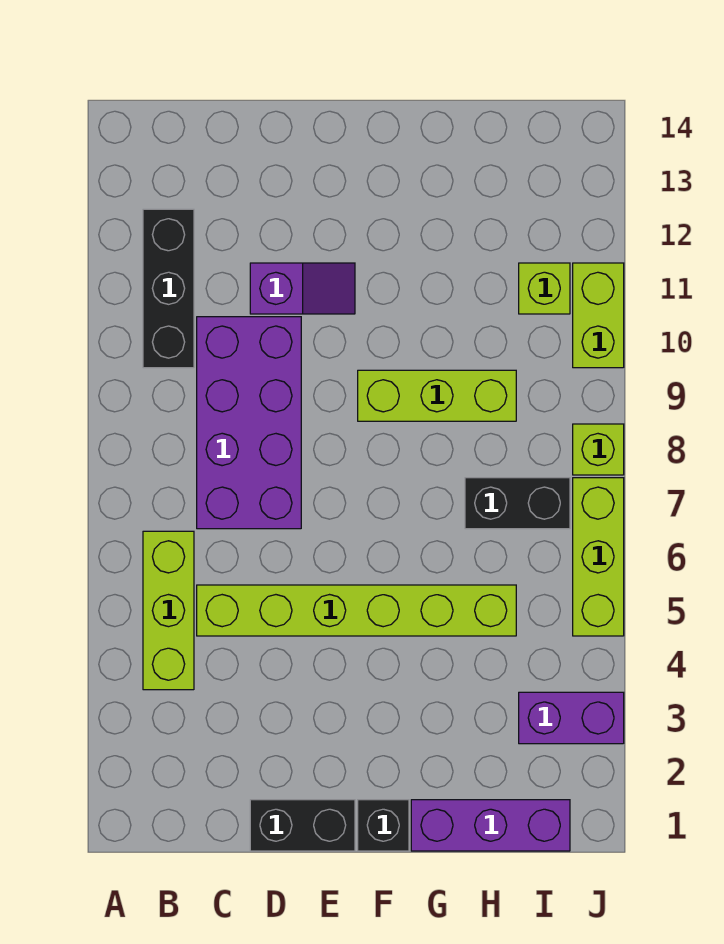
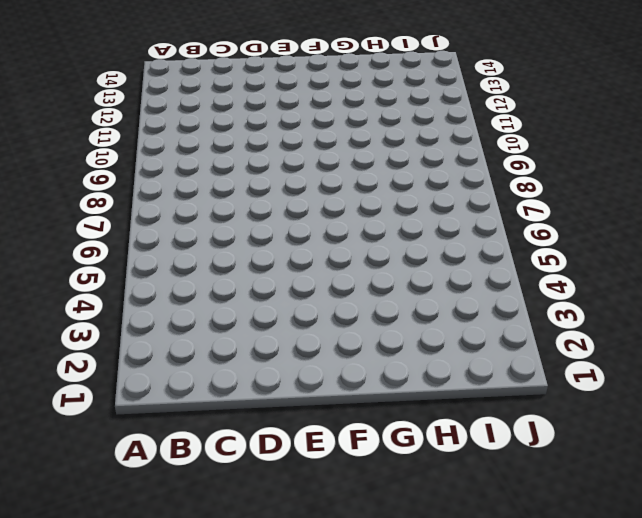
none -> lime brick B4:B6 level 1
none -> black brick B10:B12 level 1
none -> lime brick C5:H5 level 1

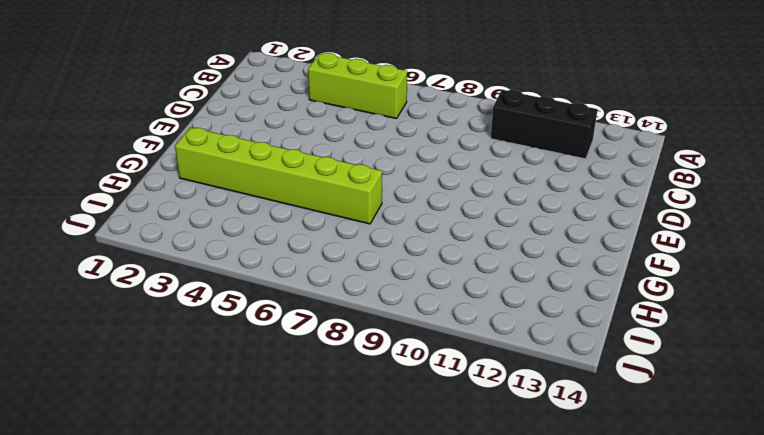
lime brick G2:G7 level 1 -> lime brick C5:H5 level 1
none -> purple brick C7:D10 level 1
none -> black brick D1:E1 level 1
none -> purple slope D11:E11 level 1 top D

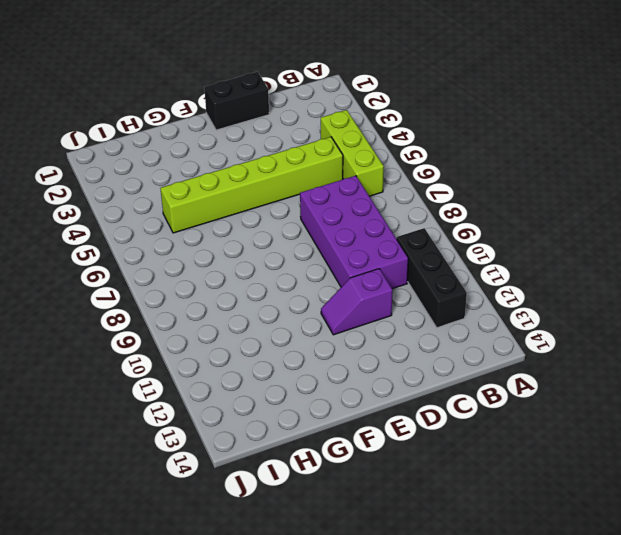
none -> black brick F1 level 1
none -> lime brick F9:H9 level 1
none -> purple brick G1:I1 level 1

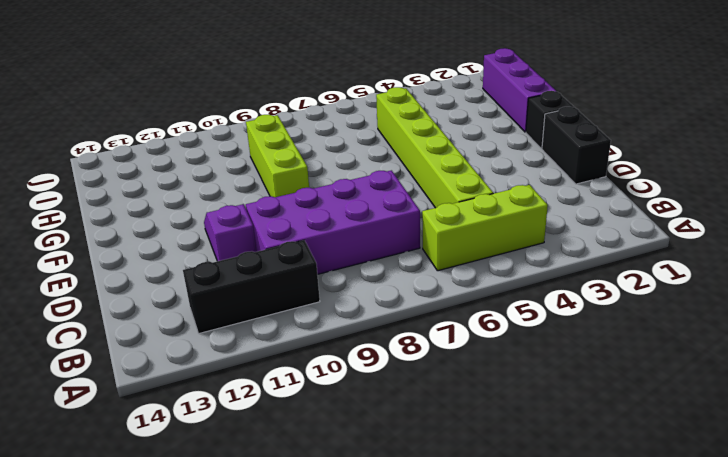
none -> black brick H7:I7 level 1
none -> purple brick I3:J3 level 1
none -> lime brick I11 level 1

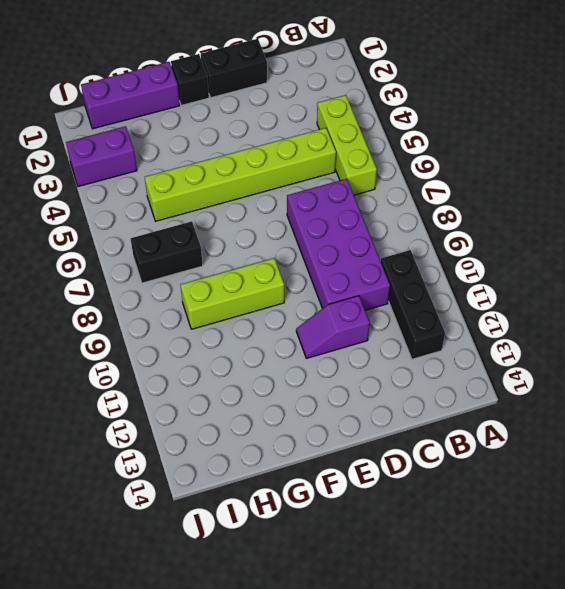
none -> lime brick I11 level 1
none -> lime brick J5:J7 level 1
none -> lime brick J8 level 1

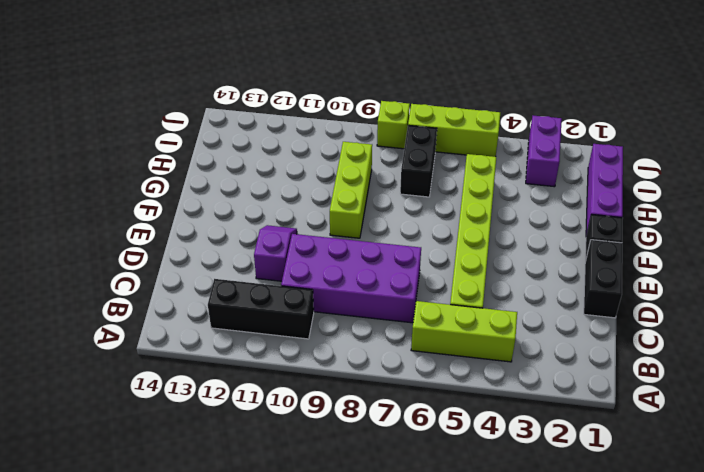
none -> lime brick I11 level 1
none -> lime brick J10:J11 level 1

